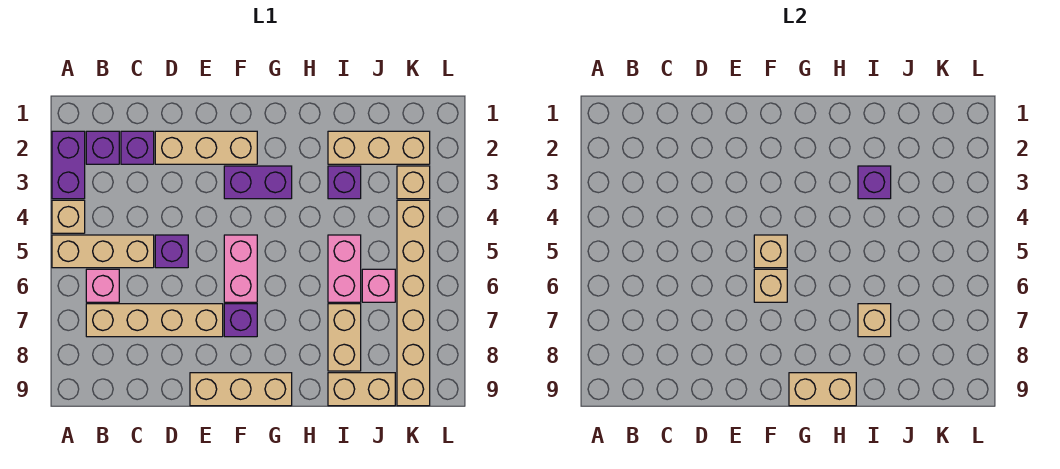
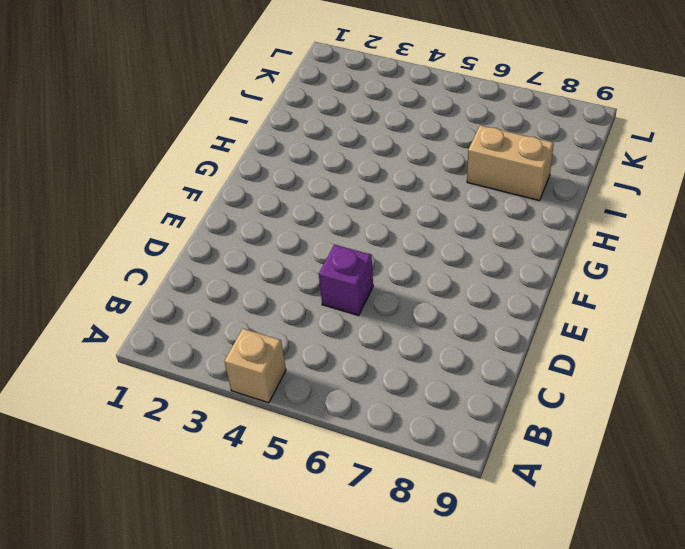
none -> purple brick A2:A3 level 1
none -> tan brick A5:C5 level 1
none -> purple brick B2 level 1

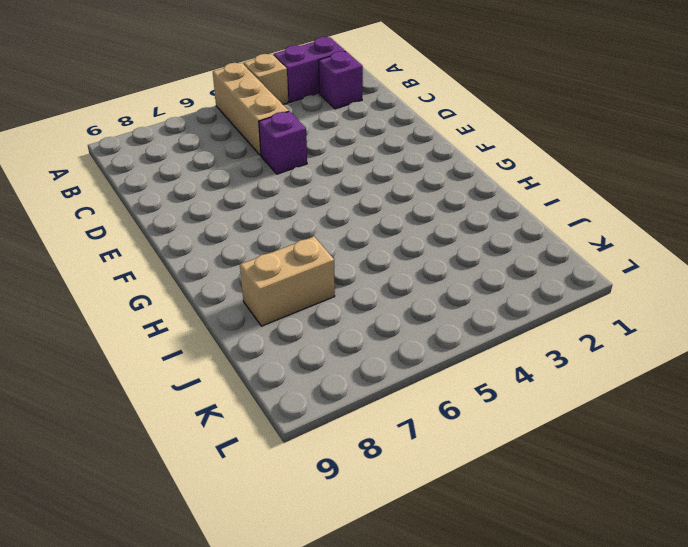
none -> pink brick B6 level 1
none -> tan brick B7:E7 level 1
none -> purple brick C2 level 1

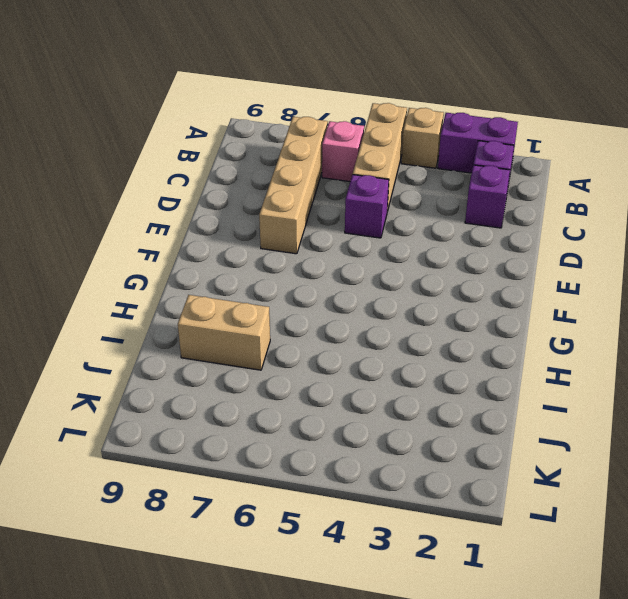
none -> tan brick D2:F2 level 1
none -> tan brick E9:G9 level 1
none -> purple brick F3:G3 level 1

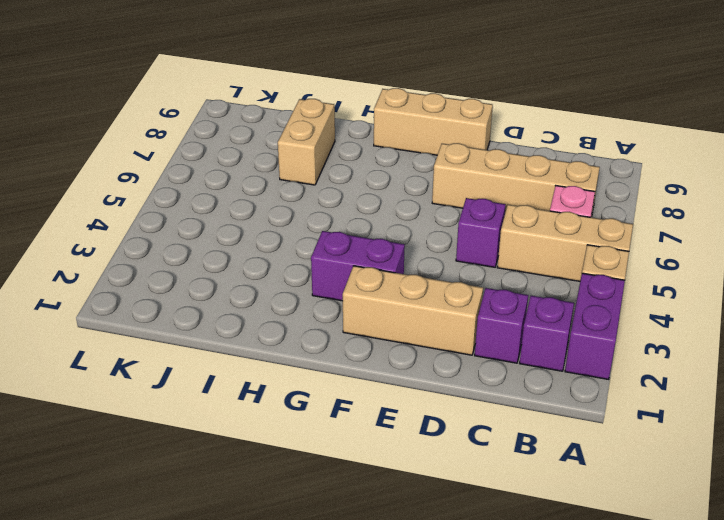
none -> pink brick F5:F6 level 1
none -> purple brick F7 level 1
none -> tan brick I2:K2 level 1

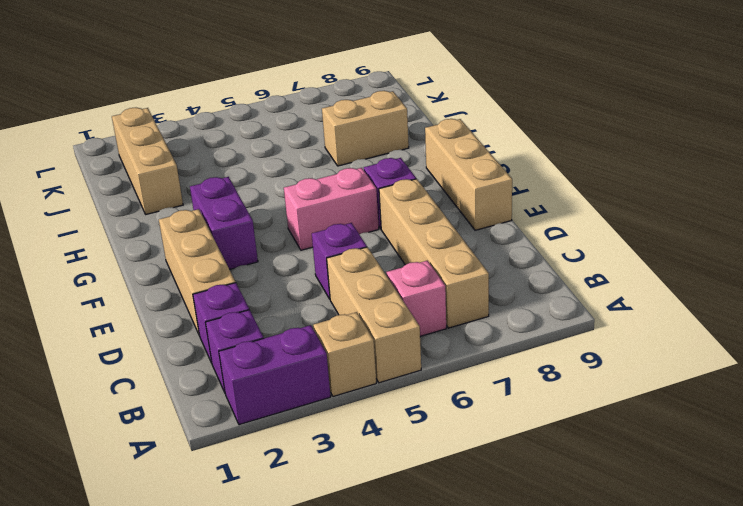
none -> purple brick I3 level 1
none -> pink brick I5:I6 level 1
none -> tan brick I9:J9 level 1

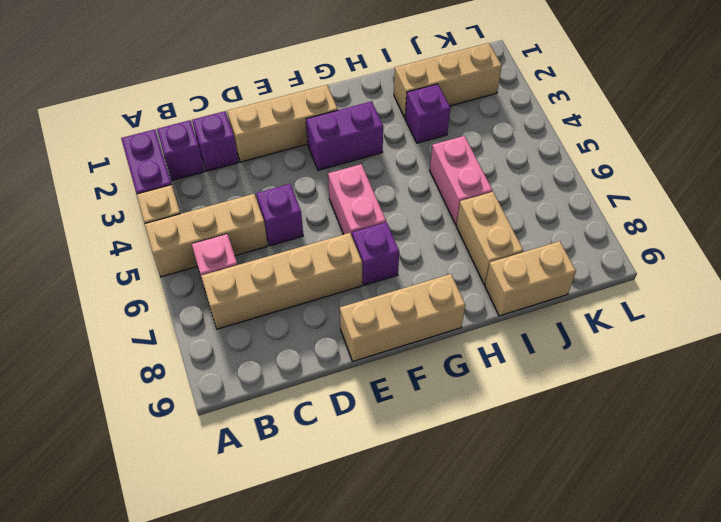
none -> pink brick J6 level 1
none -> tan brick K3 level 1
none -> tan brick K4:K9 level 1

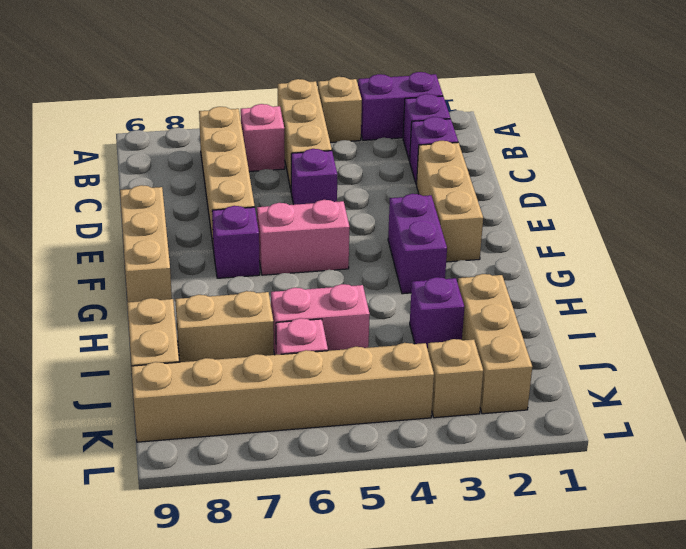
none -> tan brick F5 level 2
none -> tan brick F6 level 2
none -> tan brick G9:H9 level 2

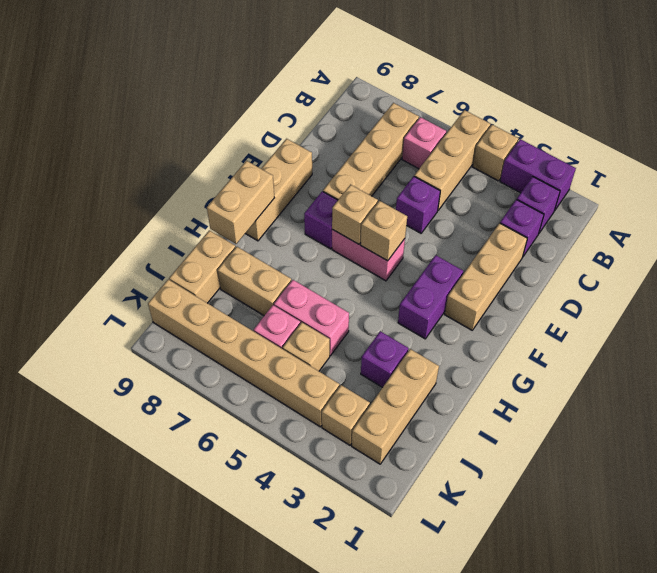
tan brick J5 level 1 -> tan brick I7 level 2
none -> purple brick I3 level 2

